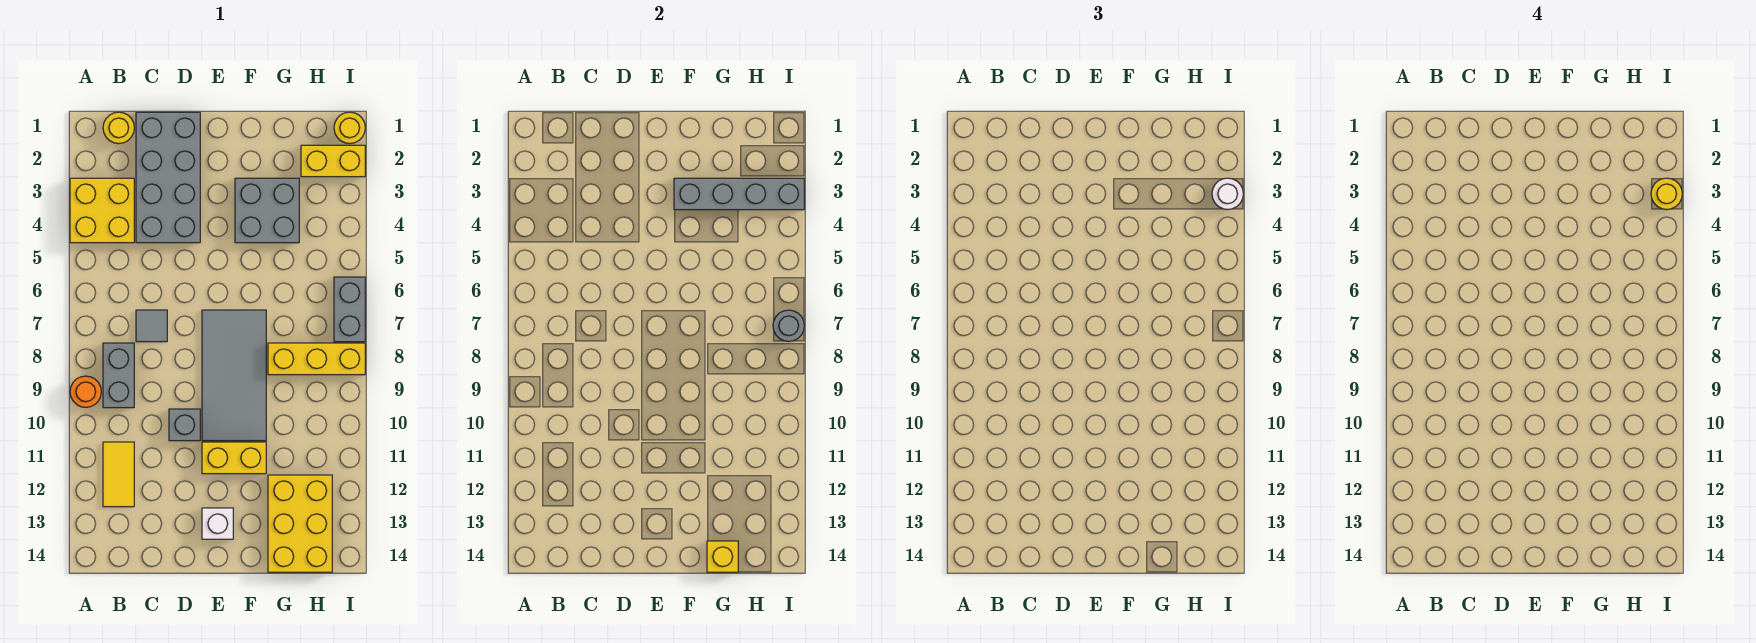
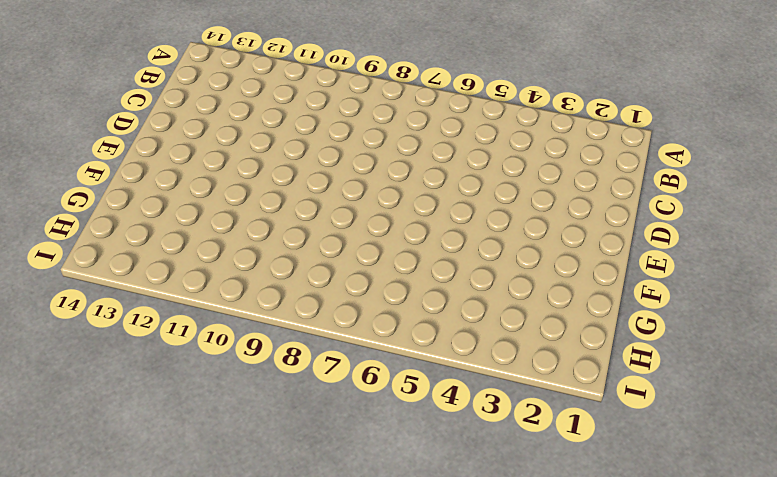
none -> yellow brick A3:B4 level 1
none -> orange round brick A9 level 1
none -> yellow round brick B1 level 1

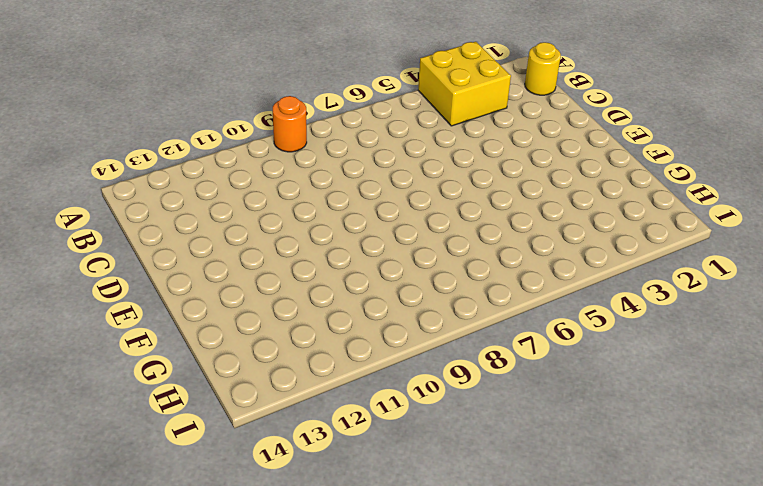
none -> grey brick B8:B9 level 1
none -> yellow tile B11:B12 level 1
none -> grey brick C1:D4 level 1

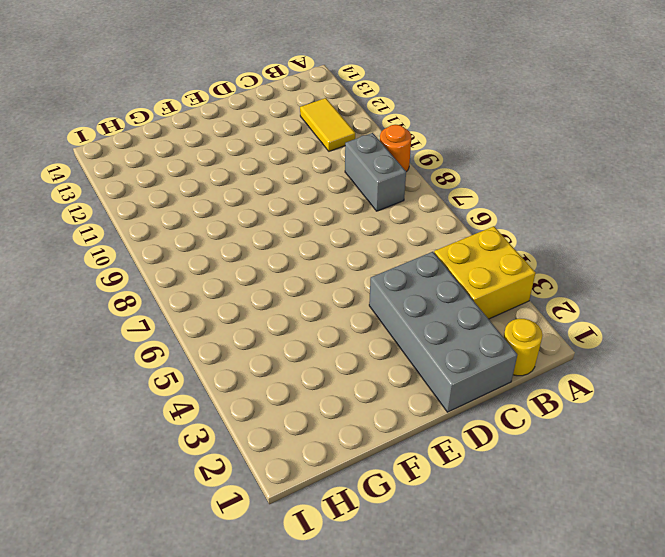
none -> grey tile C7 level 1
none -> grey brick D10 level 1
none -> grey tile E7:F10 level 1

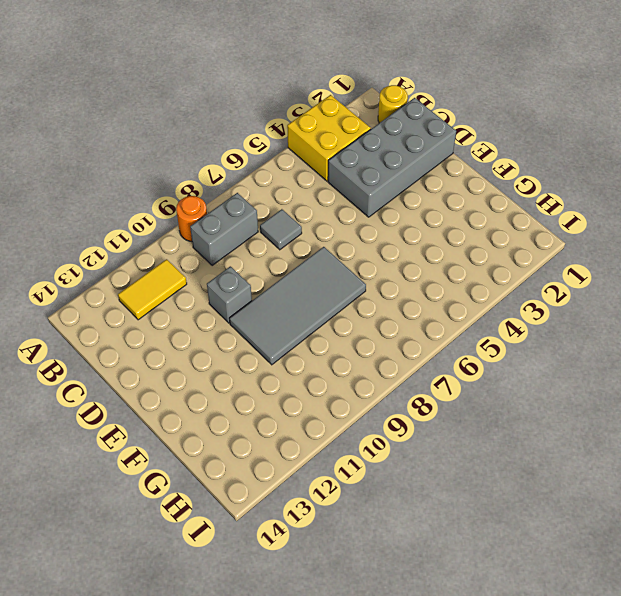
none -> yellow brick E11:F11 level 1
none -> white brick E13 level 1
none -> grey brick F3:G4 level 1

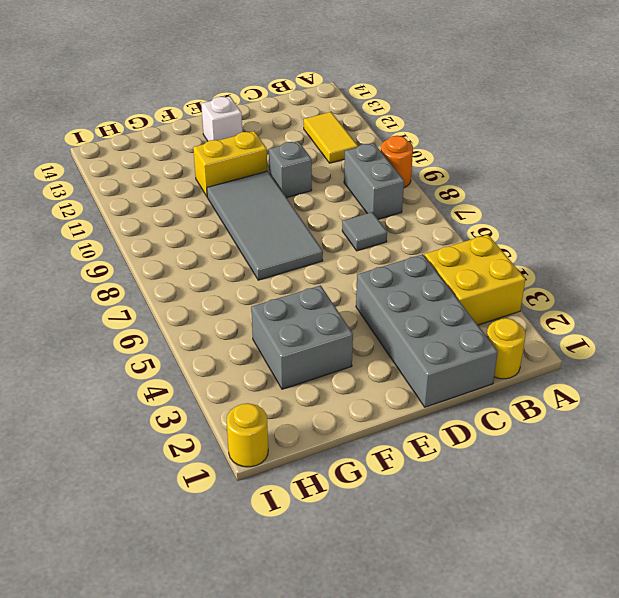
none -> yellow brick G8:I8 level 1
none -> yellow brick G12:H14 level 1
none -> yellow brick H2:I2 level 1

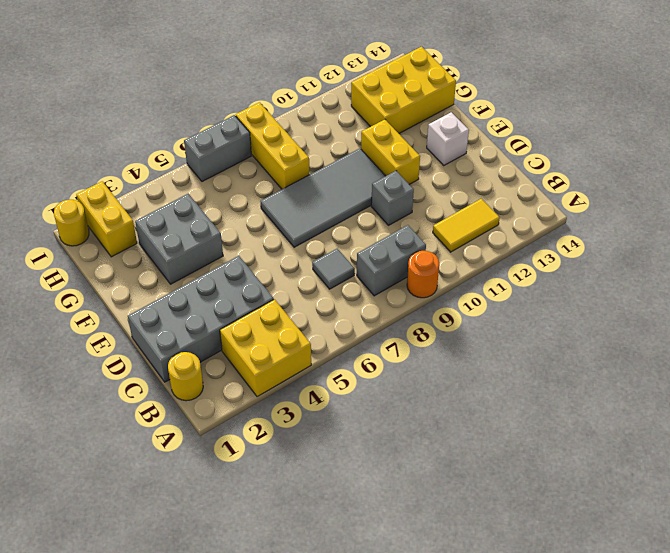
none -> grey brick F3:I3 level 2
none -> yellow brick G14 level 2
none -> grey round brick I7 level 2

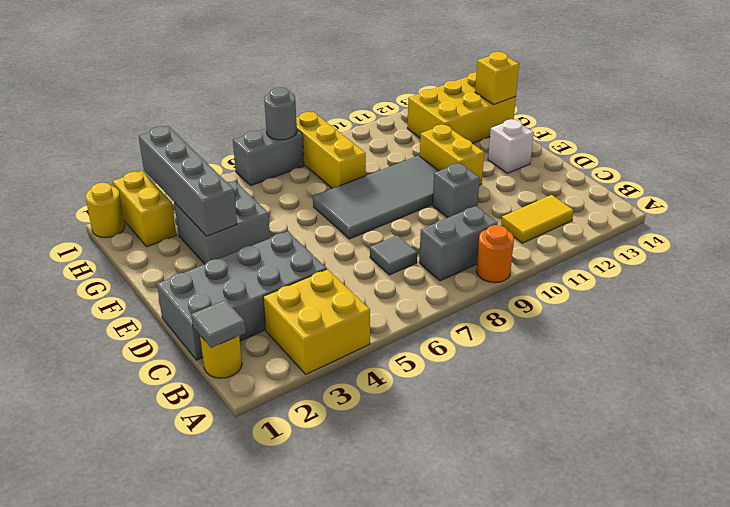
grey tile B1 level 2 -> none
none -> white round brick I3 level 3
none -> yellow round brick I3 level 4

